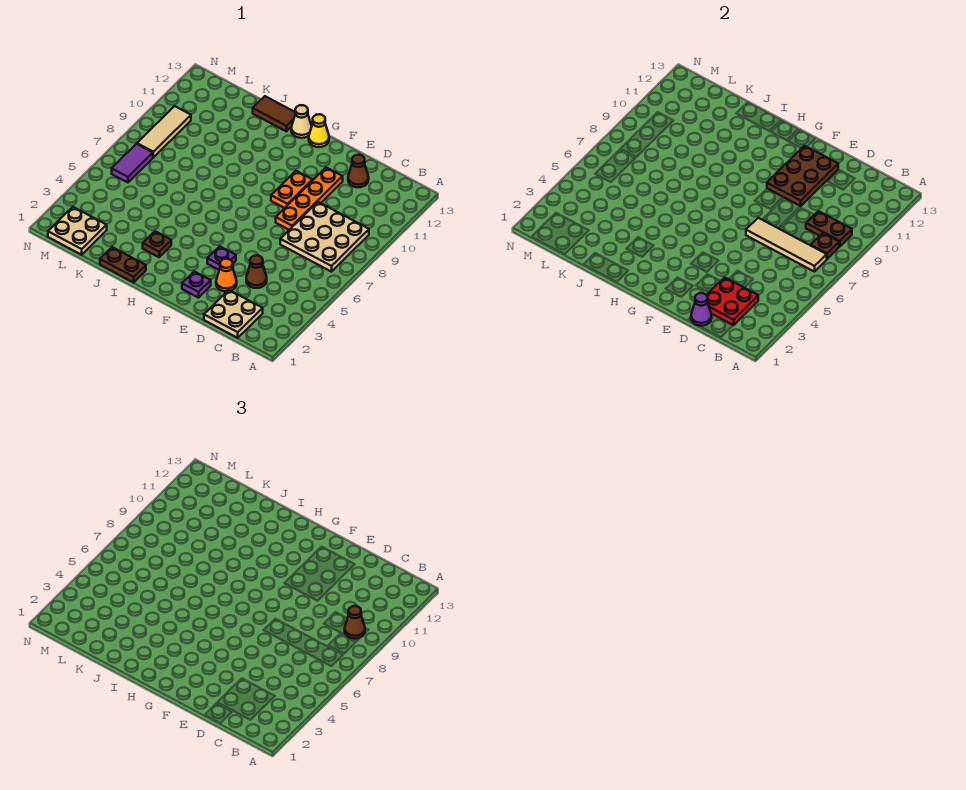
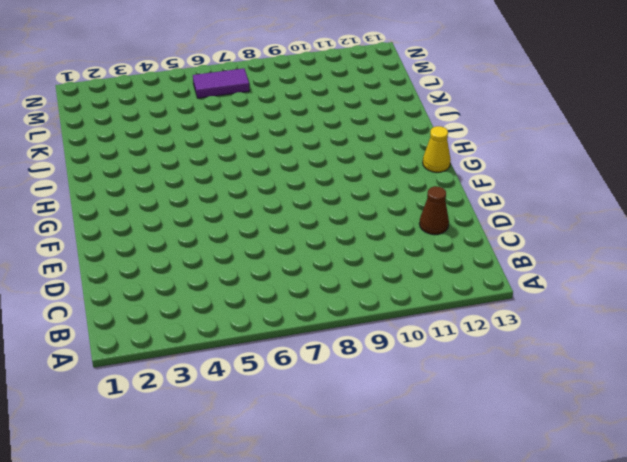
none -> tan plate B7:D9 level 1
none -> tan plate C1:D2 level 1
none -> brown cone D4 level 1

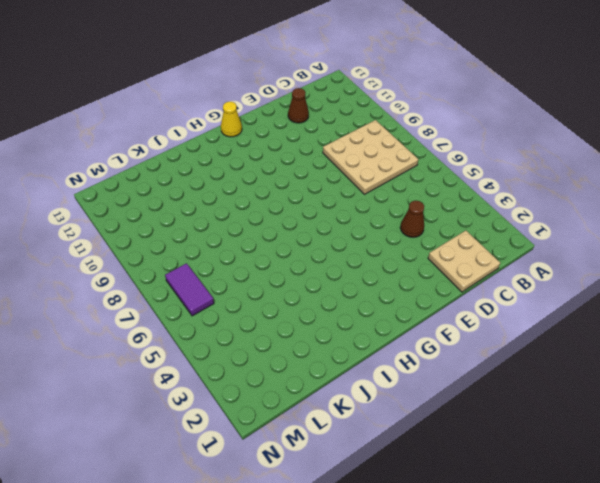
none -> orange cone E3 level 1
none -> orange plate E8:E11 level 1
none -> purple plate F2 level 1

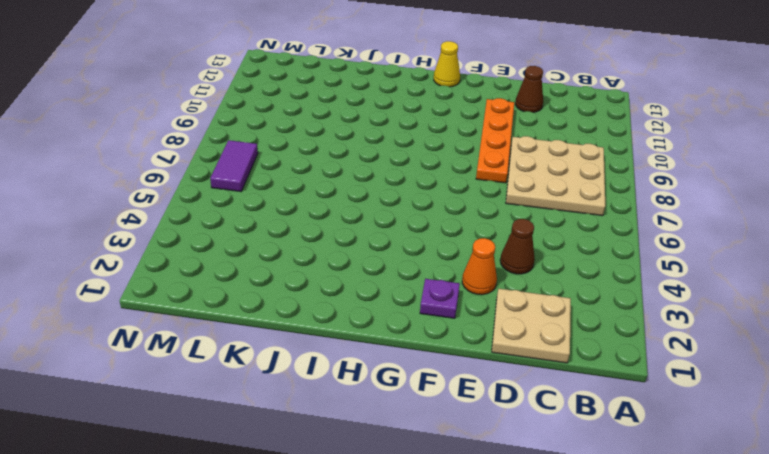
none -> purple plate F4 level 1
none -> orange plate F9:F10 level 1
none -> tan cone H13 level 1

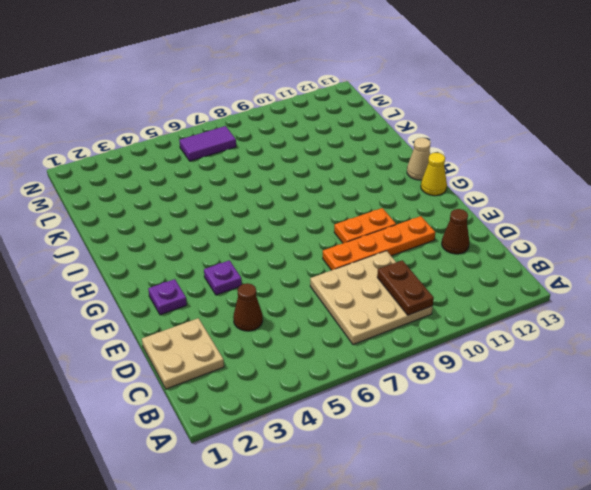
none -> orange cone E3 level 1
none -> brown plate I1:J1 level 1
none -> brown plate I3 level 1

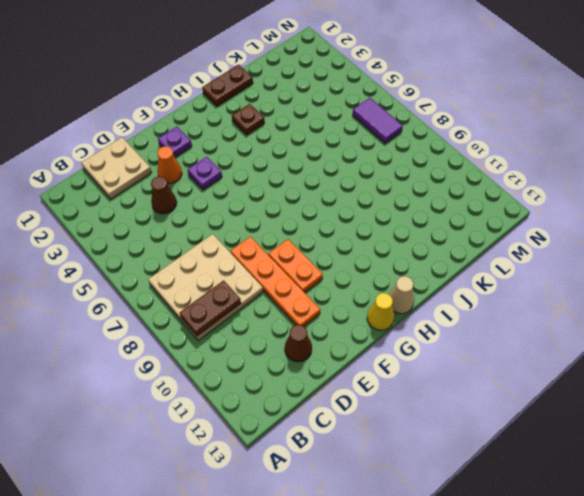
none -> brown tile I13:J13 level 1
none -> tan plate L1:M2 level 1
none -> tan tile M8:M10 level 1

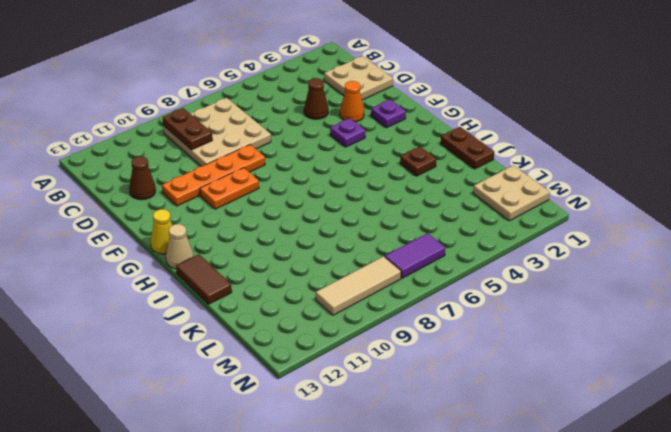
none -> tan tile B7:E7 level 2
none -> brown plate B8 level 2
none -> red plate C2:D3 level 2

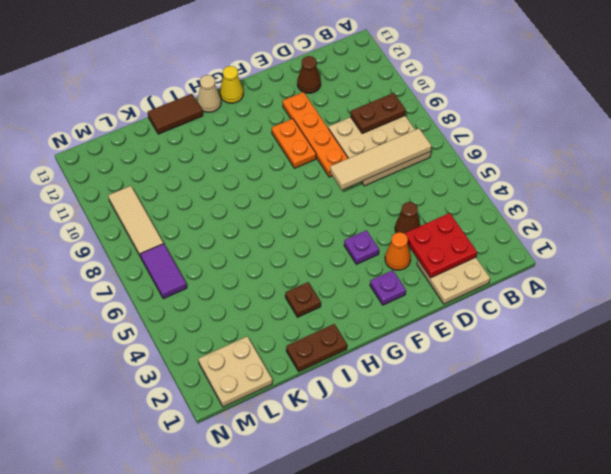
none -> brown plate B8 level 2
none -> purple cone D1 level 2
none -> brown plate E10:F12 level 2

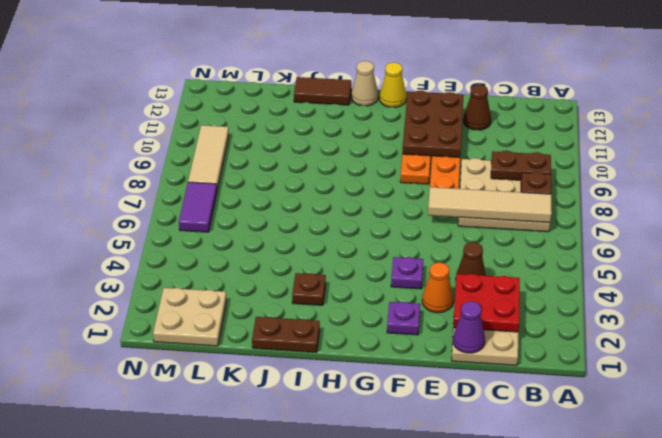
none -> brown cone B9 level 3

